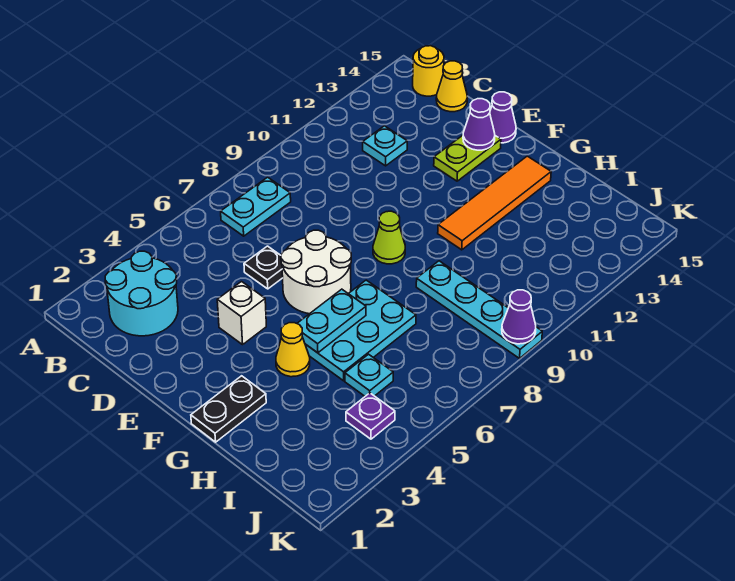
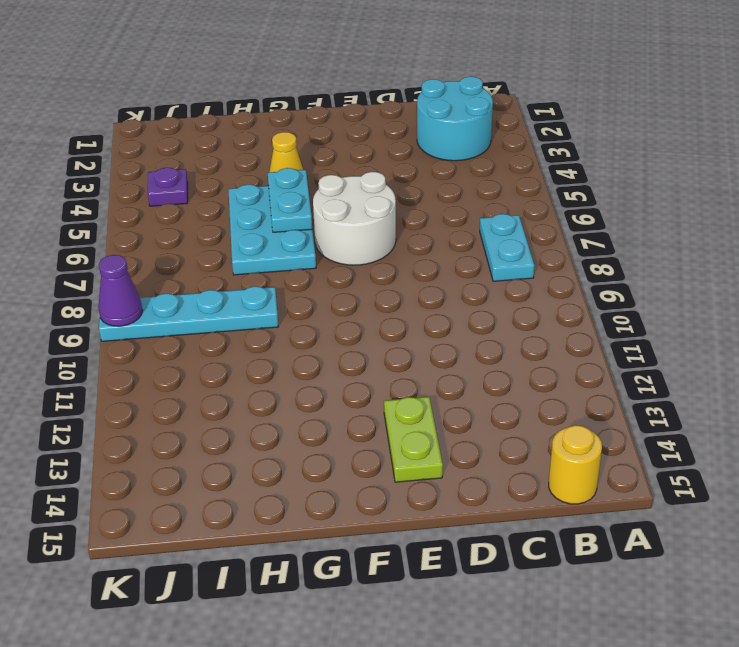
none -> cyan plate C12 level 1
none -> yellow cone C15 level 1
none -> black plate D6 level 1

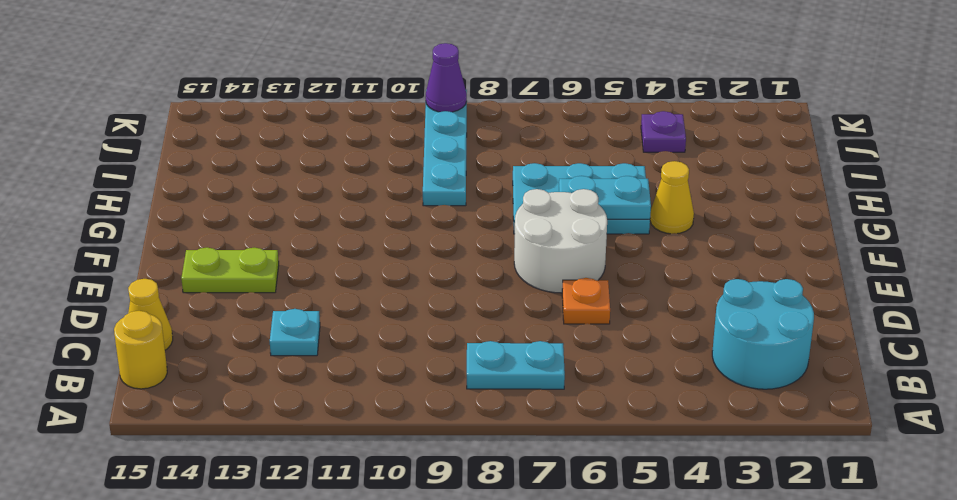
orange plate D6 level 1 -> black plate D6 level 1
none -> white brick E4 level 1
none -> purple cone E15 level 1
none -> lime cone F9 level 1

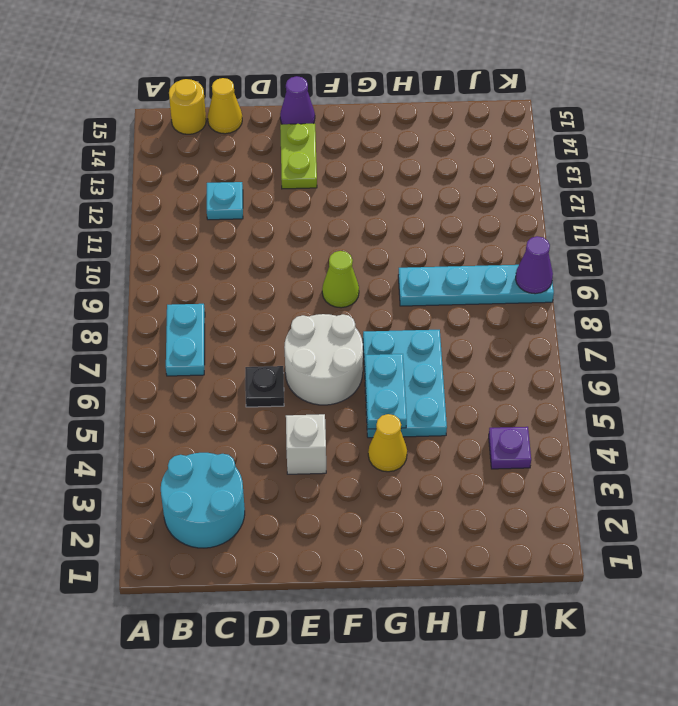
none -> black plate G1:G2 level 1
none -> orange tile G11:G14 level 1
none -> cyan plate I5 level 1

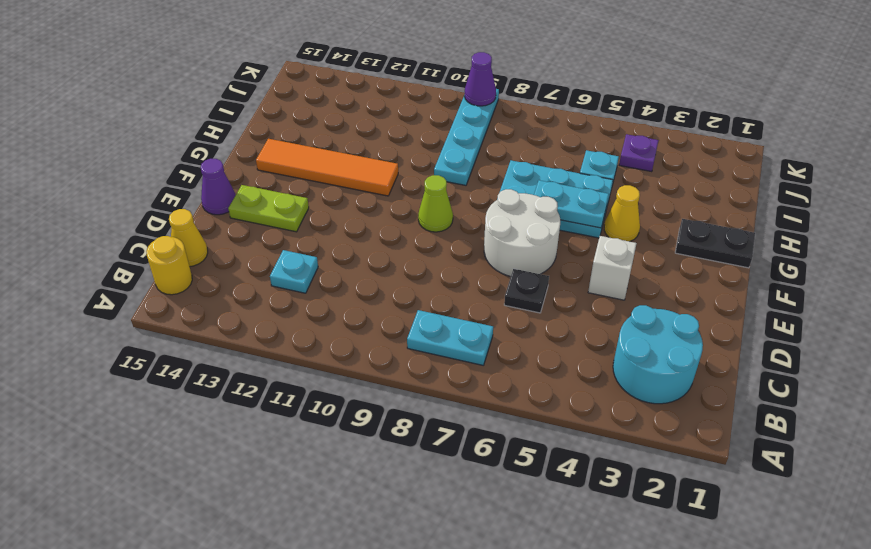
none -> purple cone E14 level 2

